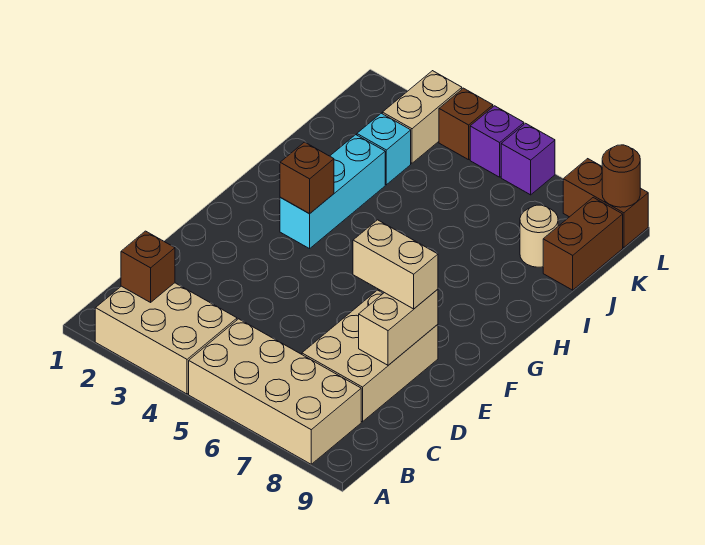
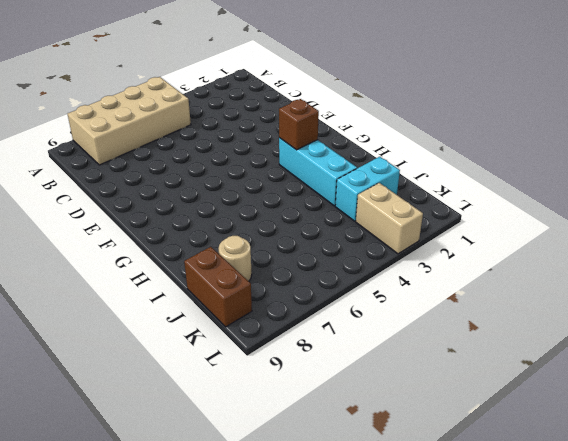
cyan brick J2:J3 level 1 -> cyan brick J3 level 1
none -> tan brick A2:B4 level 1
none -> tan brick C7:E8 level 1
none -> brown brick L4 level 1

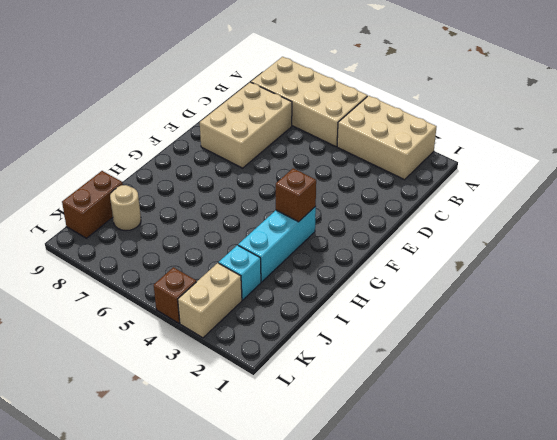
none -> purple brick L5 level 1
none -> purple brick L6 level 1
none -> brown brick L8:L9 level 1

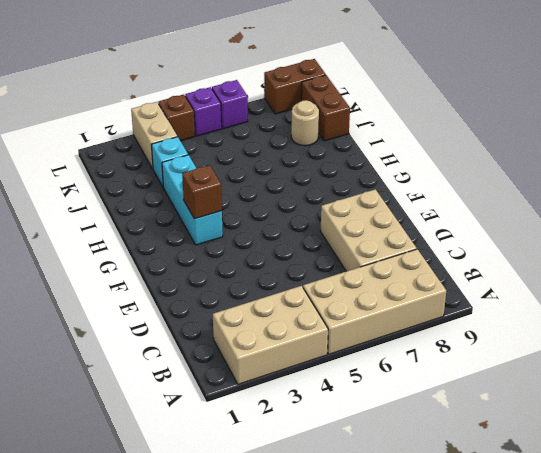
none -> brown brick B2 level 2
none -> tan brick D8:E8 level 2
none -> brown round brick L9 level 2

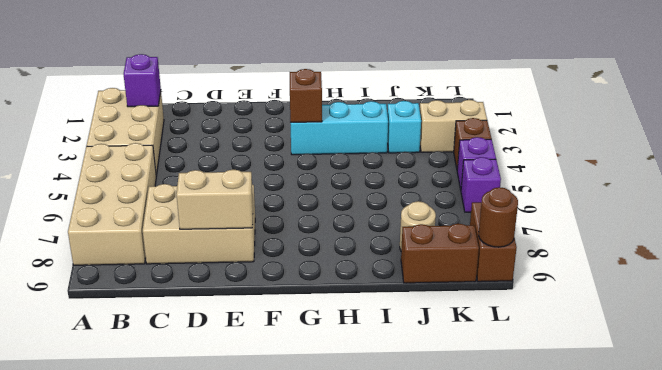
purple brick B2 level 2 -> brown brick B2 level 2
none -> tan brick E7:E8 level 3

